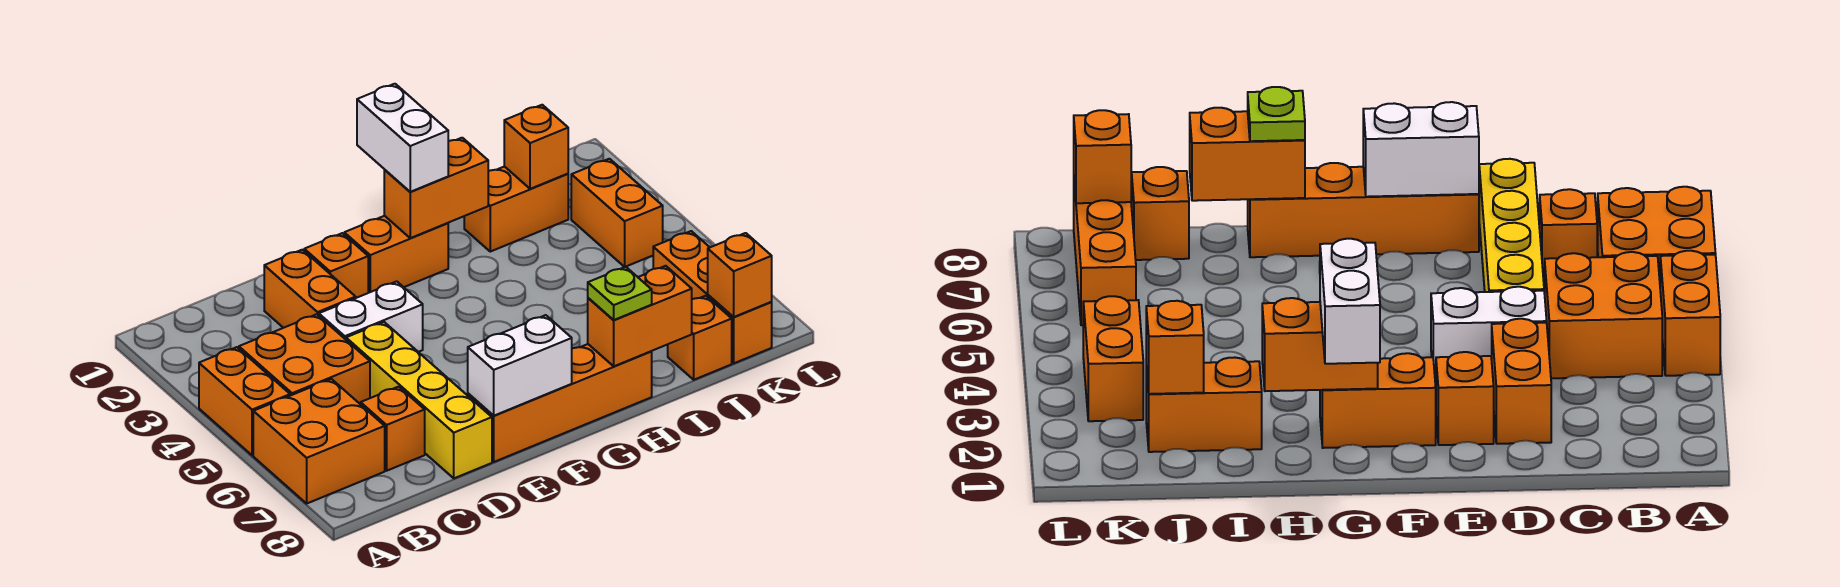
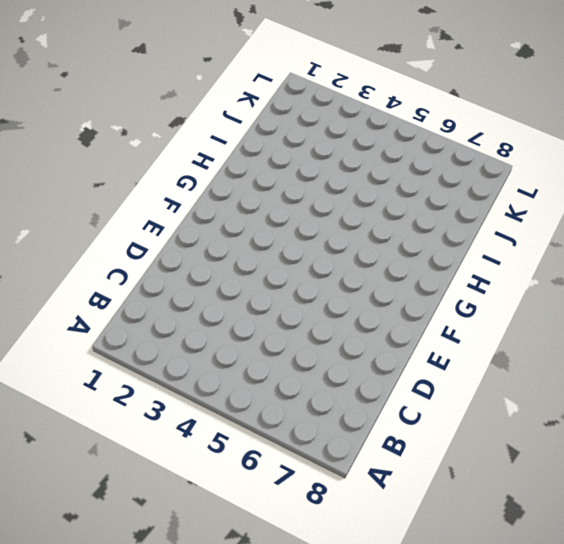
none -> orange brick A4:A5 level 1
none -> orange brick A6:B7 level 1
none -> orange brick B4:C5 level 1

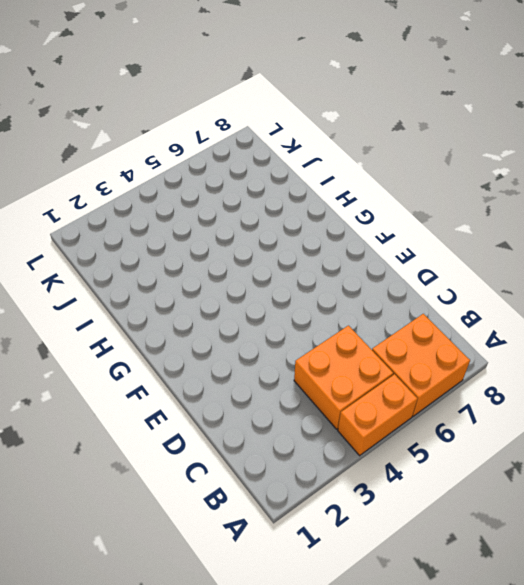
none -> orange brick C7 level 1
none -> orange brick D2:D3 level 1
none -> white brick D4:E4 level 1

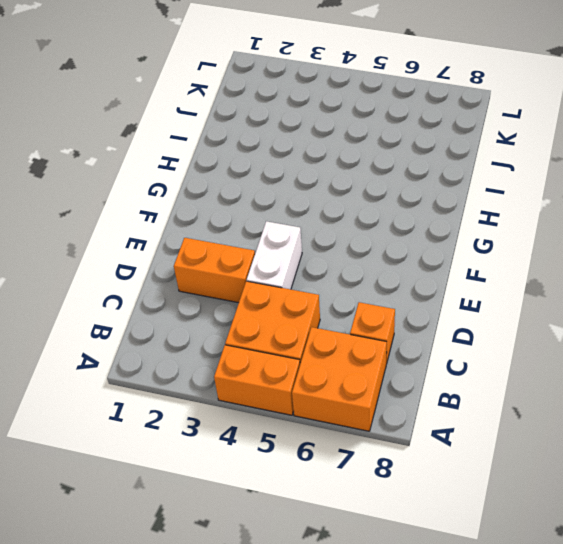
none -> yellow brick D5:D8 level 1
none -> orange brick E2 level 1
none -> orange brick E8:H8 level 1

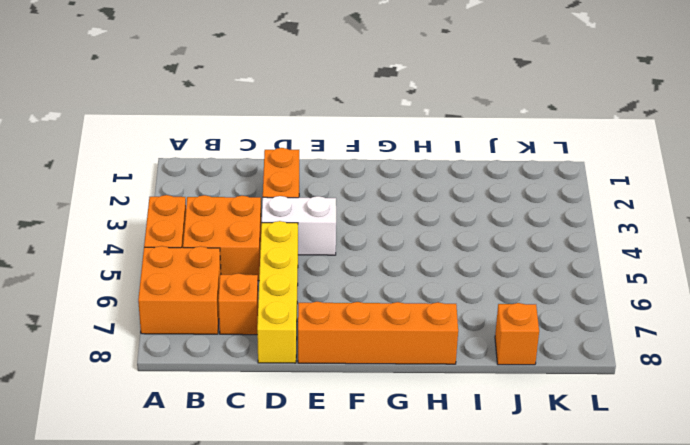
none -> orange brick E2 level 1
none -> orange brick F2:G2 level 1
none -> orange brick I2:J2 level 1

